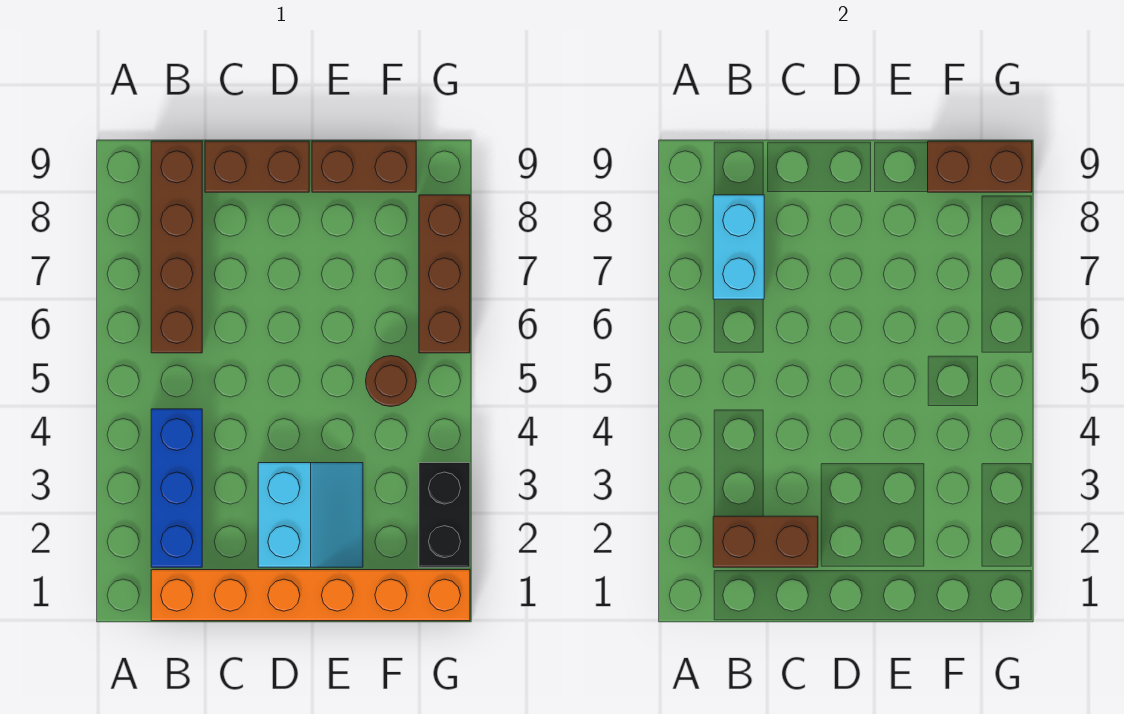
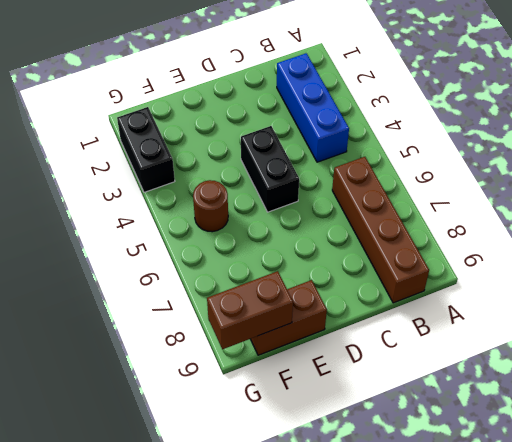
black brick D4:D5 level 1 -> none
none -> orange brick B1:G1 level 1
none -> brown brick C9:D9 level 1
none -> cyan slope D2:E3 level 1 top D

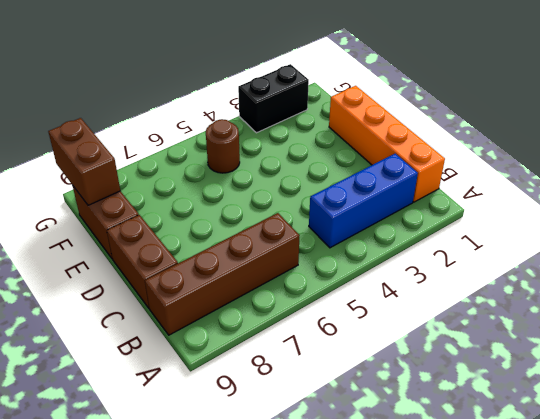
orange brick B1:E1 level 1 -> orange brick B1:G1 level 1
none -> cyan slope D2:E3 level 1 top D
none -> brown brick G6:G8 level 1
none -> brown brick B2:C2 level 2

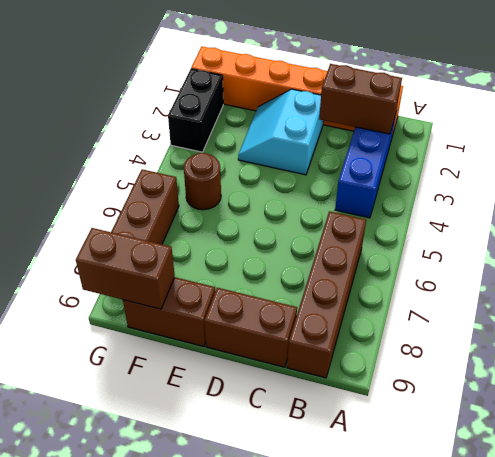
none -> cyan brick B7:B8 level 2

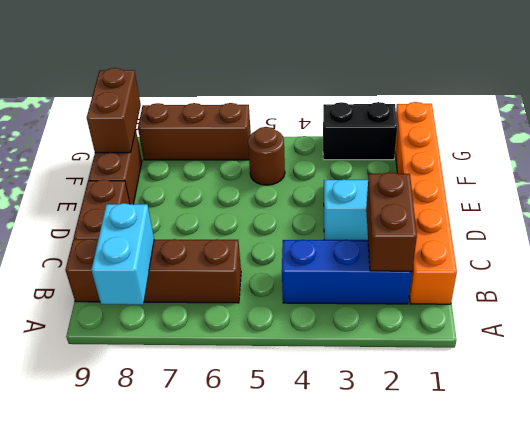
cyan brick A8:B8 level 2 -> cyan brick B7:B8 level 2

